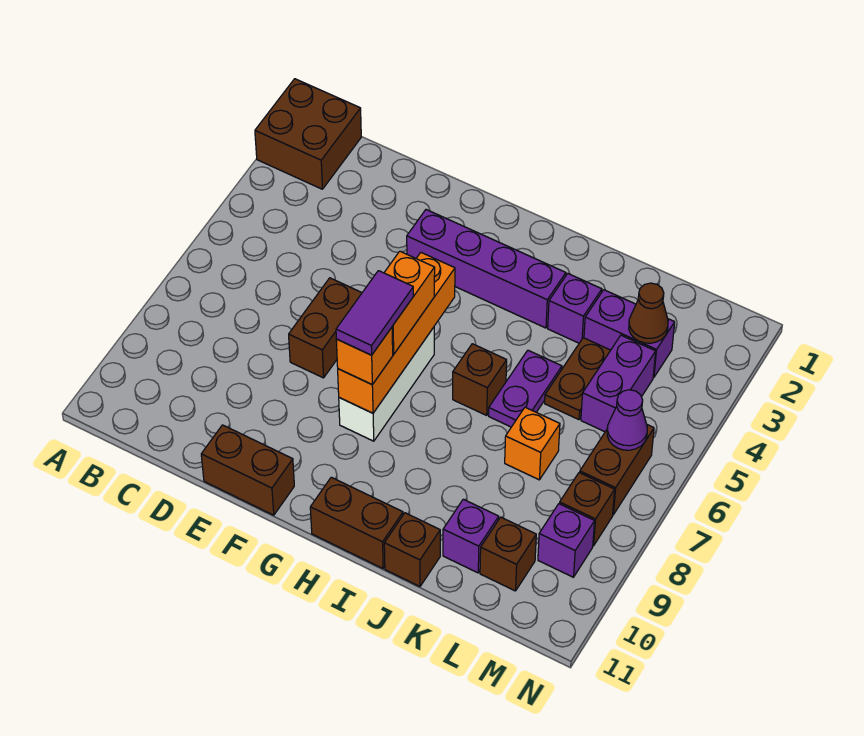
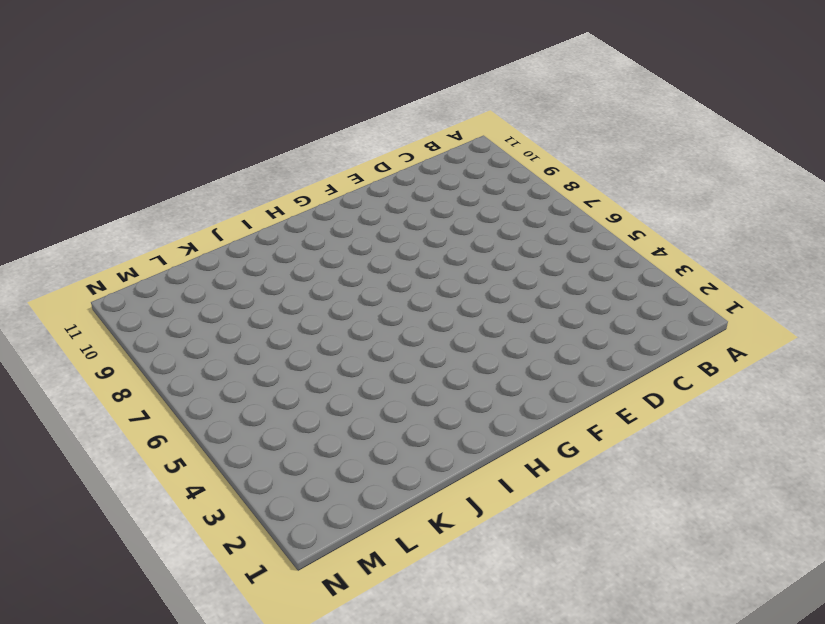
none -> brown brick A1:B2 level 1
none -> brown brick E6:E7 level 1
none -> brown brick E11:F11 level 1

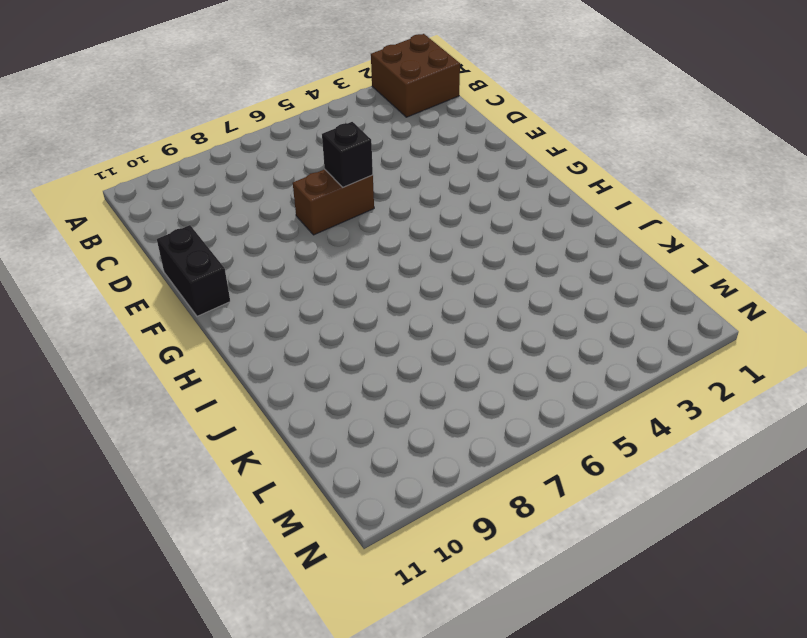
black brick E6 level 2 -> none
black brick E11:F11 level 1 -> brown brick E11:F11 level 1
none -> purple brick F3:I3 level 1
none -> white brick G6:G8 level 1
none -> brown brick H11:I11 level 1

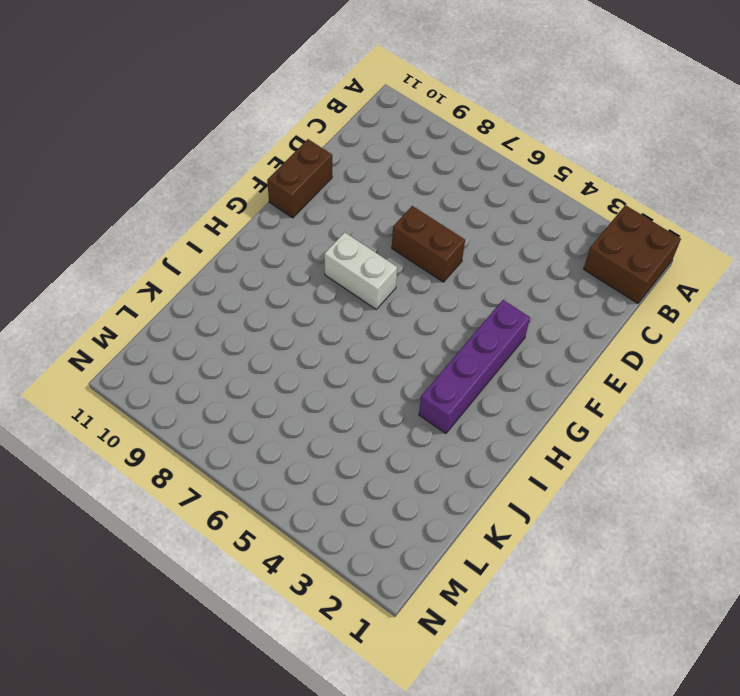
white brick G7:G8 level 1 -> white brick G6:G8 level 1
none -> brown brick H11:I11 level 1
none -> brown brick I6 level 1
none -> purple brick J3 level 1

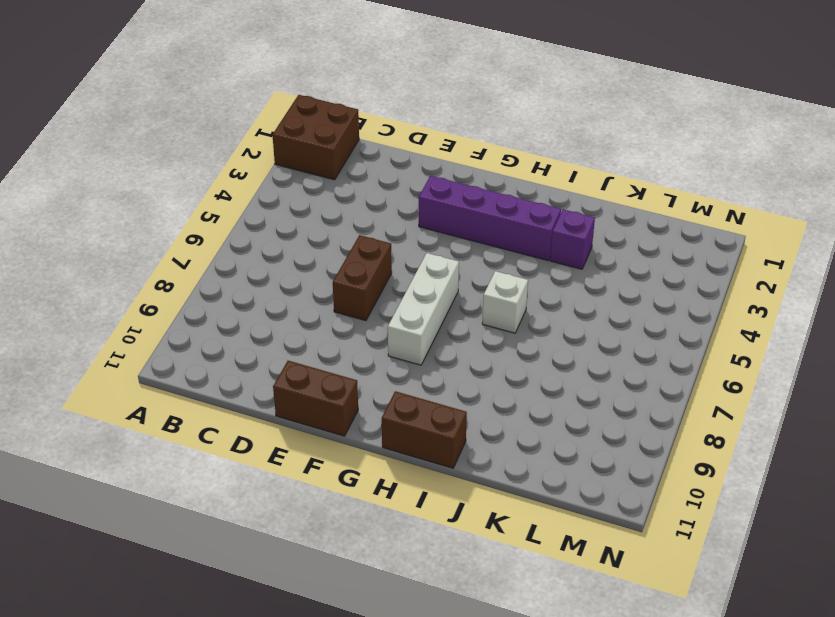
white brick I6 level 1 -> brown brick I6 level 1
none -> purple plate J5:J6 level 1
none -> brown brick J11 level 1
none -> purple brick K3:L3 level 1

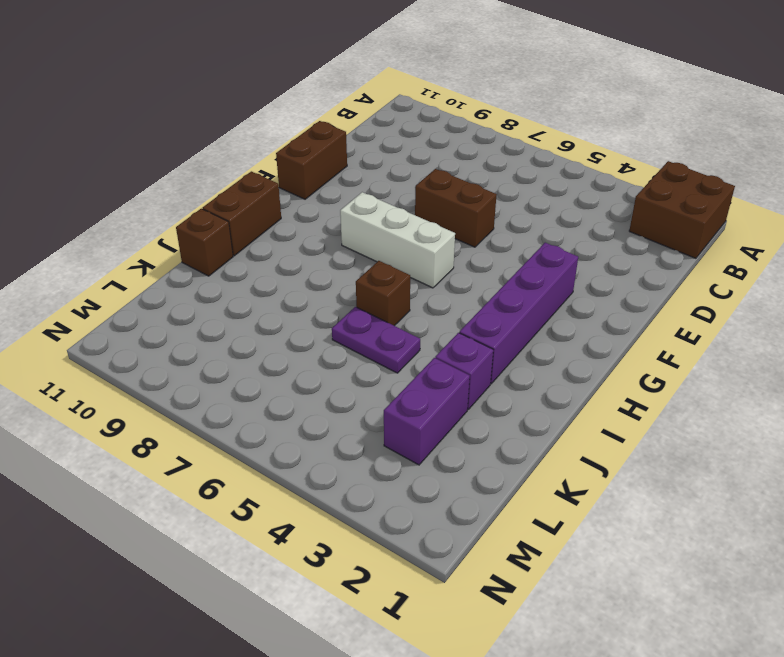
none -> brown plate K4:K5 level 1
none -> orange brick K7 level 1
none -> purple brick K10 level 1

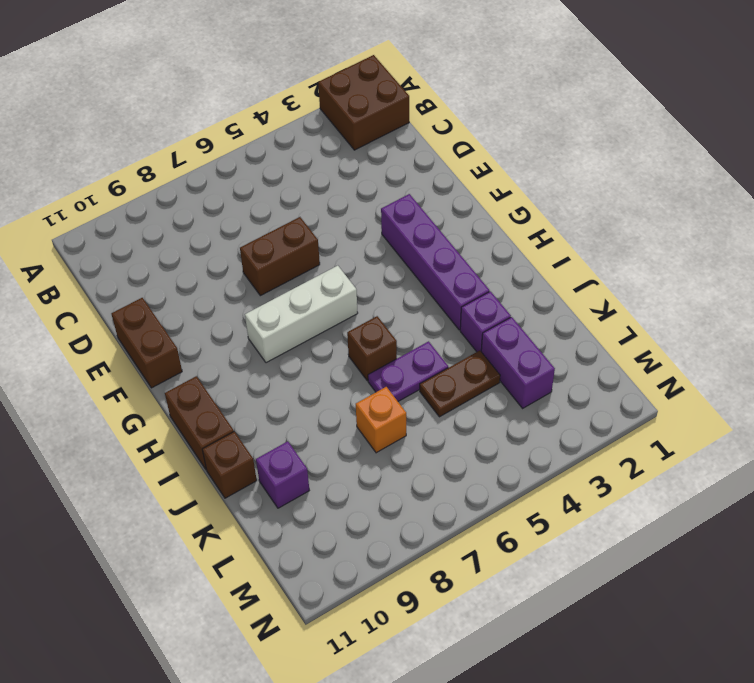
none -> purple brick L4:L5 level 1
none -> brown brick L10 level 1
none -> brown brick M6:M7 level 1

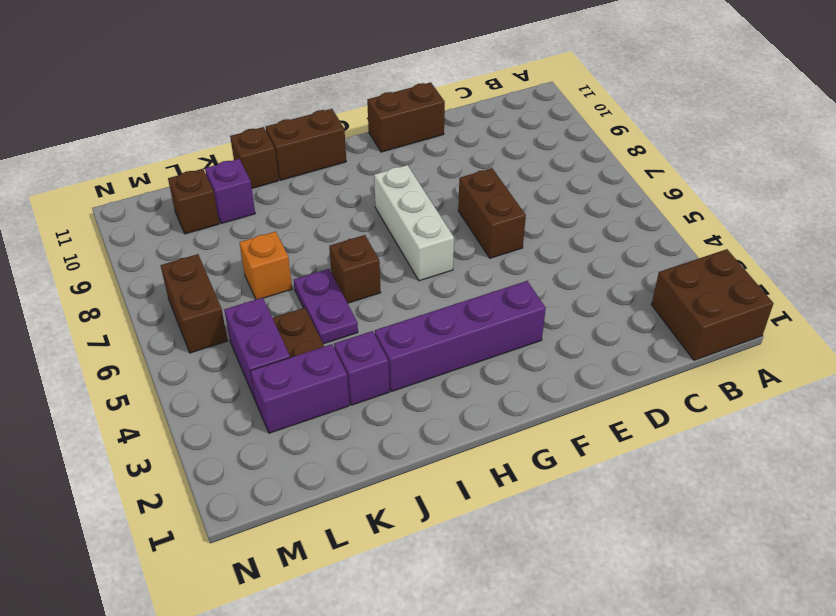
none -> brown brick M8 level 1
none -> purple brick M9 level 1
none -> orange brick G5:G8 level 2

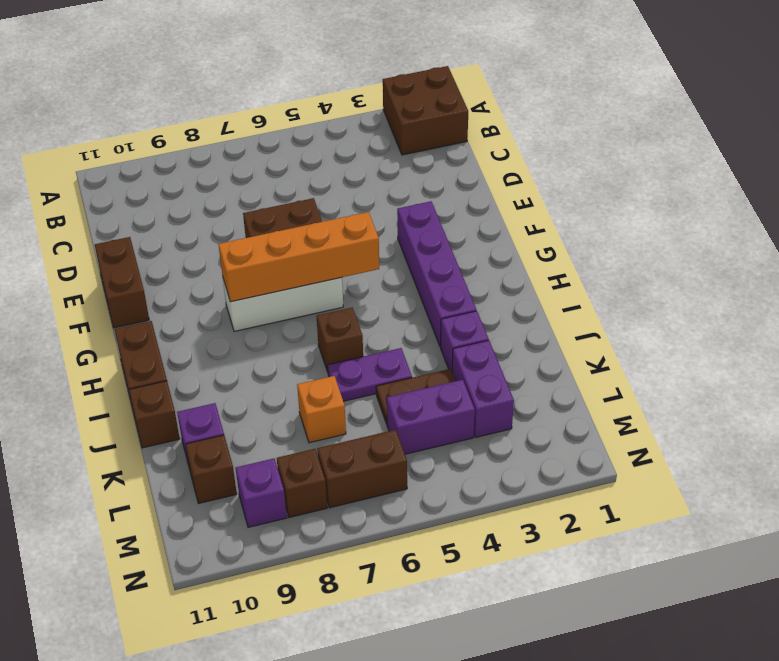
none -> brown cone L3 level 2
none -> purple cone M6 level 2
none -> orange brick G6:G7 level 3

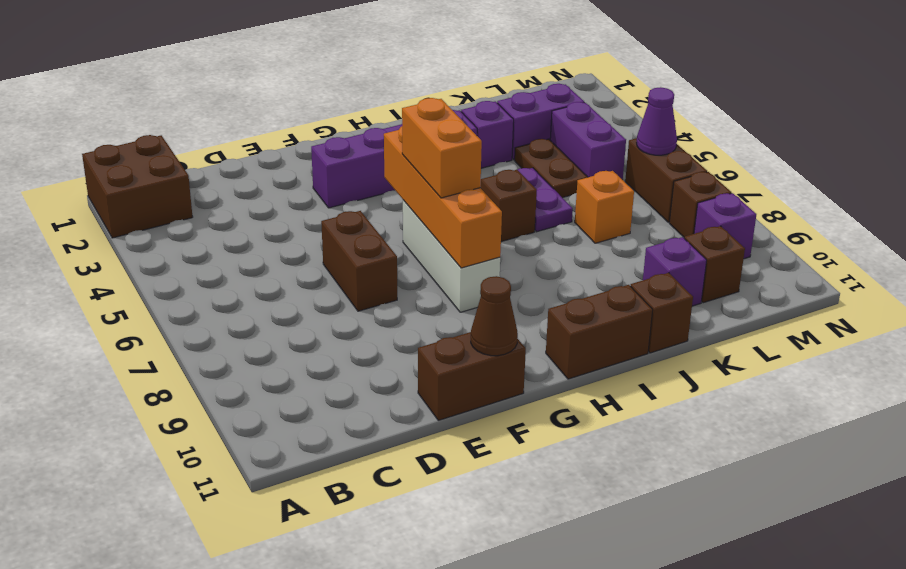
brown cone F11 level 2 -> brown cone L3 level 2
none -> orange brick G8 level 3
none -> purple tile G7:G8 level 4

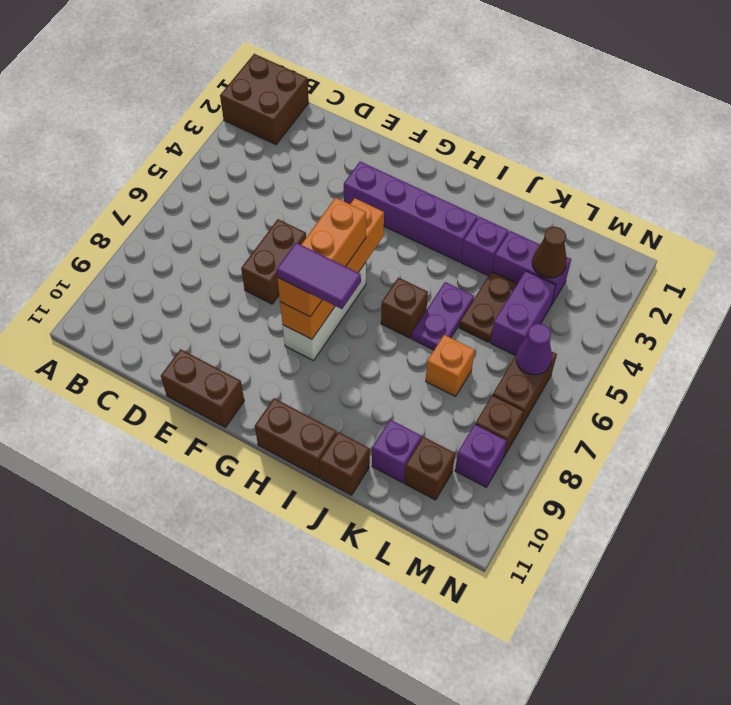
purple tile G8:H8 level 4 -> purple tile G7:G8 level 4

